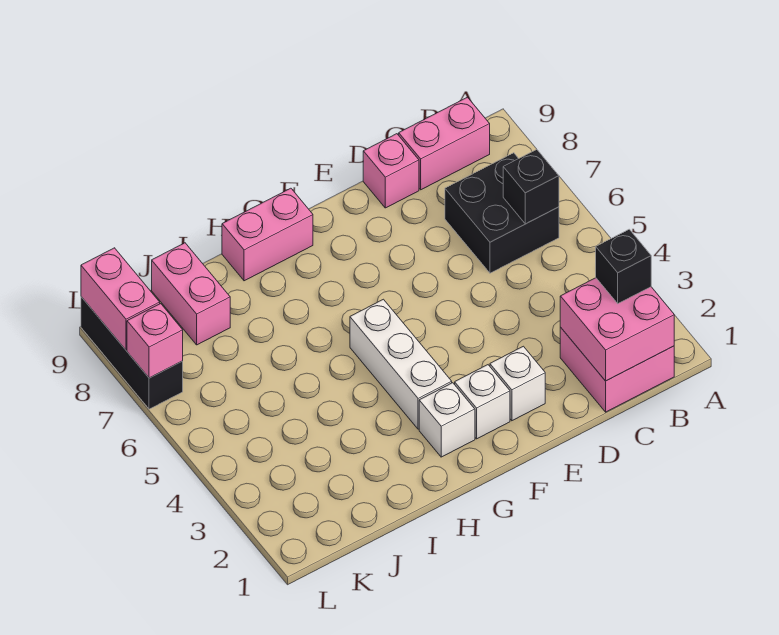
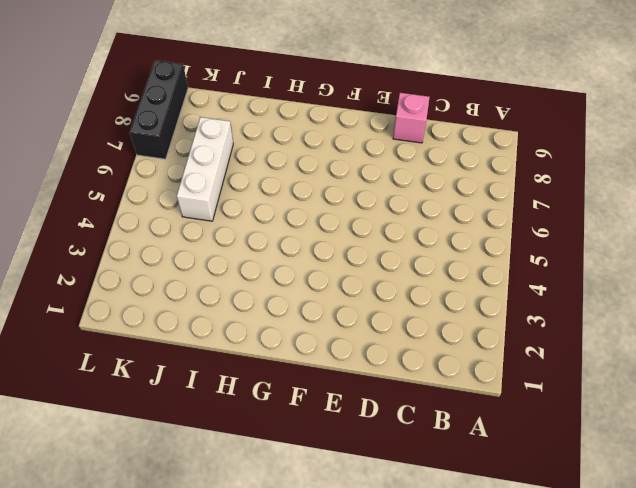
white brick J5:J7 level 1 -> white brick G3:G5 level 1
none -> pink brick B1:C2 level 1
none -> black brick B6:C7 level 1
none -> pink brick B9:C9 level 1

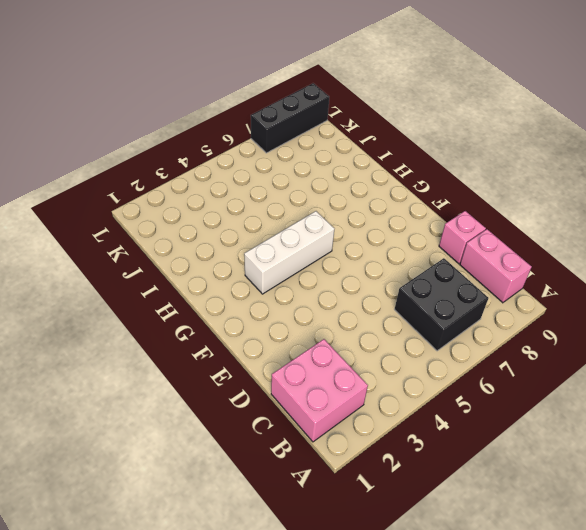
none -> white brick E2 level 1
none -> white brick F2 level 1
none -> white brick G2 level 1

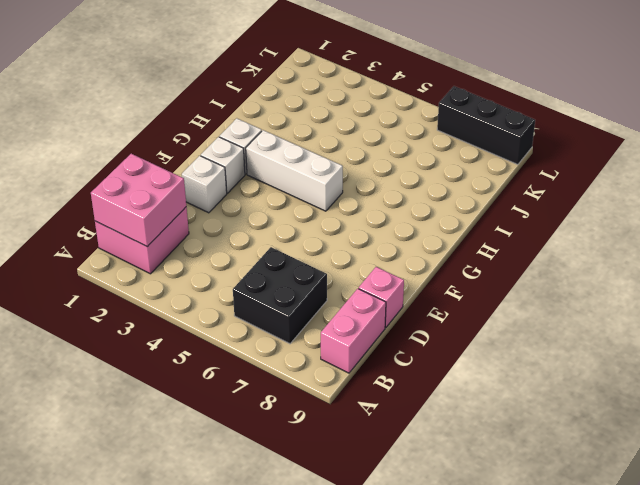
none -> pink brick G9:H9 level 1
none -> pink brick J8:J9 level 1
none -> black brick B6 level 2

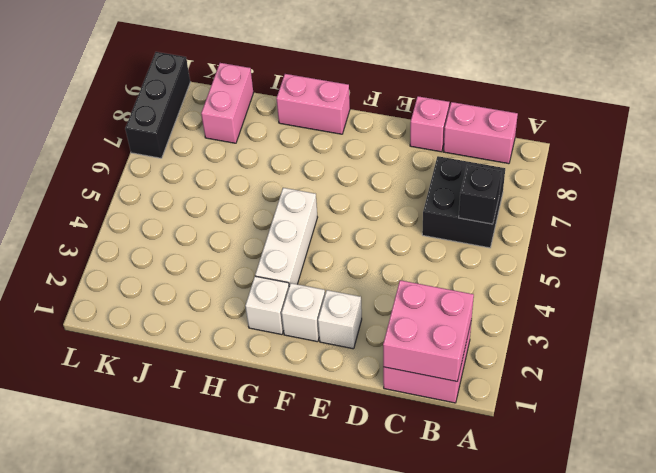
none -> pink brick L7 level 2
none -> pink brick L8:L9 level 2
none -> black brick B2 level 3

